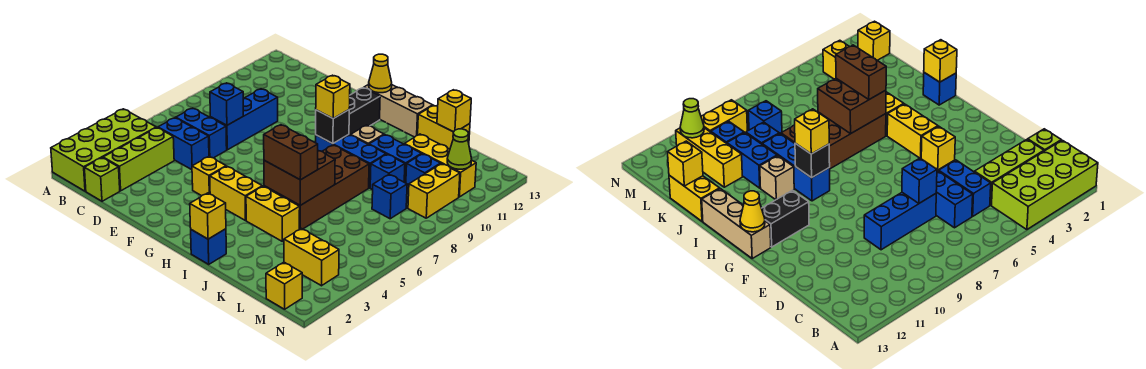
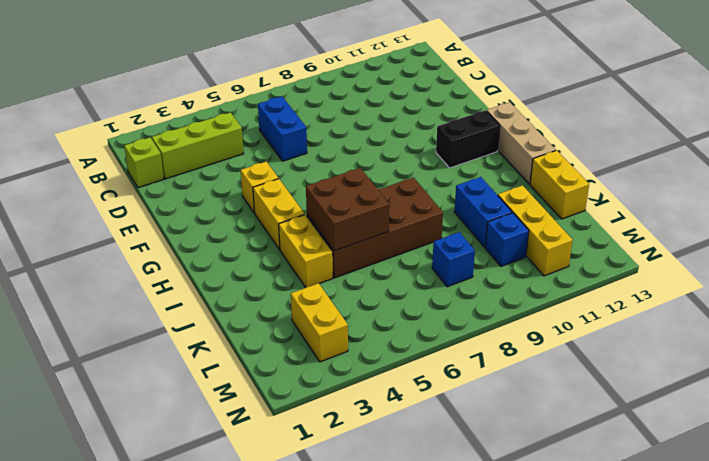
none -> lime brick A1:B4 level 1
none -> blue brick C5:D5 level 1
none -> blue brick D7:D9 level 1
none -> blue brick H9:J9 level 1

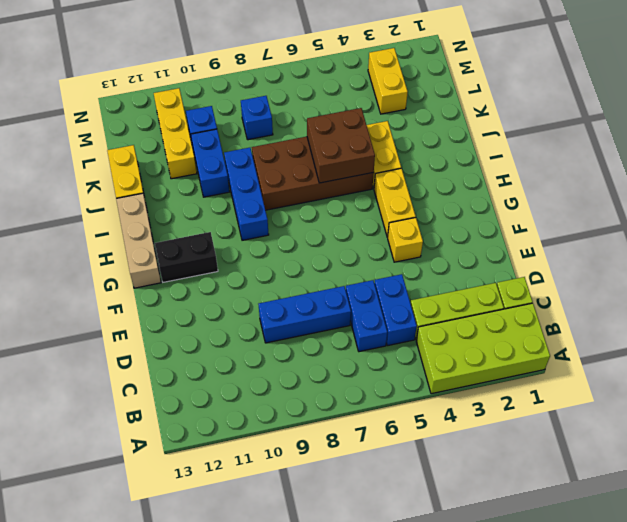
none -> blue brick I1 level 1
none -> tan brick I10 level 1
none -> blue brick K9 level 1
none -> yellow brick M1 level 1

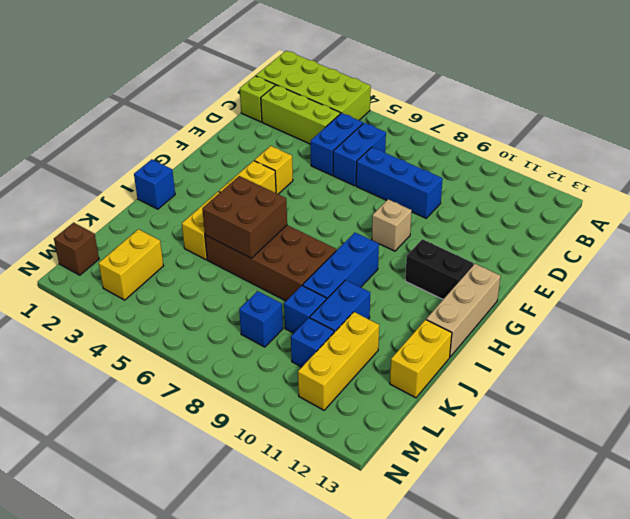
tan brick F9 level 1 -> tan brick I10 level 1
brown brick M1 level 1 -> yellow brick M1 level 1
none -> yellow brick M9:M10 level 1
none -> blue brick D7 level 2
none -> yellow cone G13 level 2
none -> black brick H9 level 2

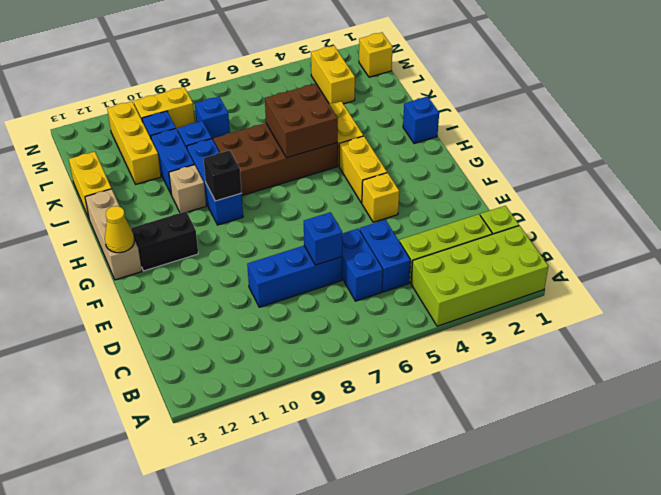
none -> yellow brick I1 level 2
none -> yellow brick K13 level 2
none -> lime cone M11 level 2
none -> yellow brick H9 level 3

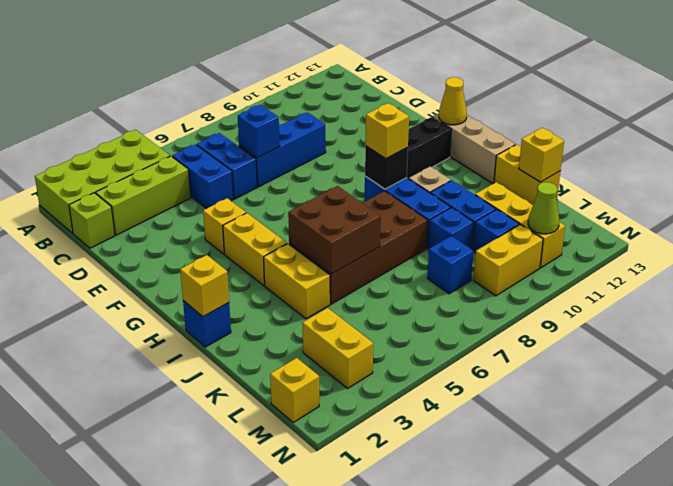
none -> brown brick I5:J5 level 3

